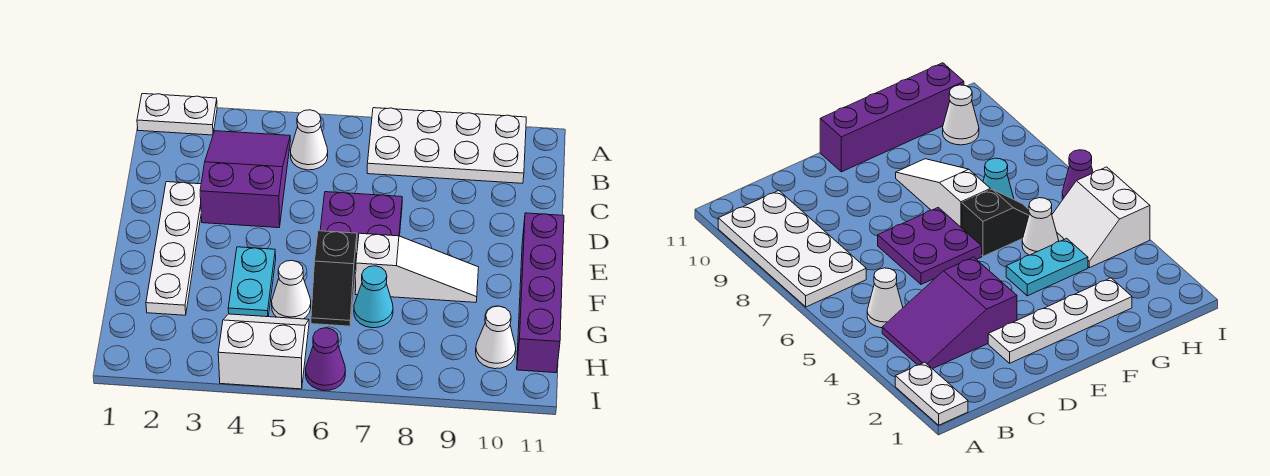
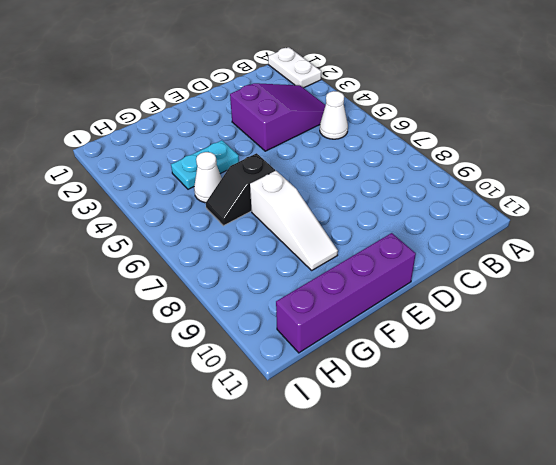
none -> white plate A7:B10 level 1
none -> white plate D2:G2 level 1
none -> purple plate D6:E7 level 1

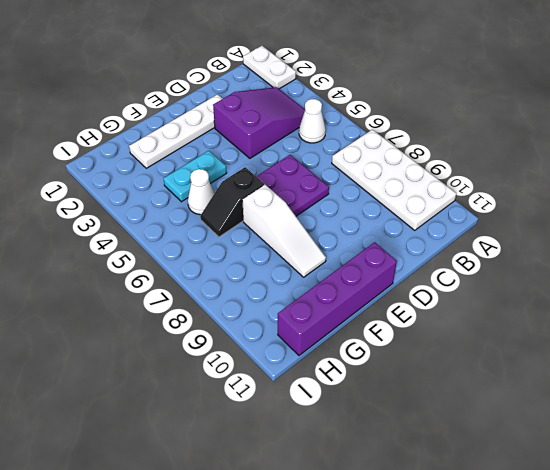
none -> cyan cone G7 level 1
none -> white slope H4:I5 level 1 top I
none -> white cone H10 level 1

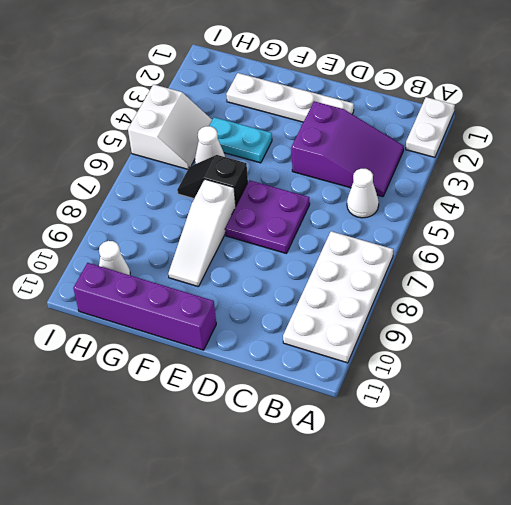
none -> cyan cone G7 level 1
none -> purple cone I6 level 1

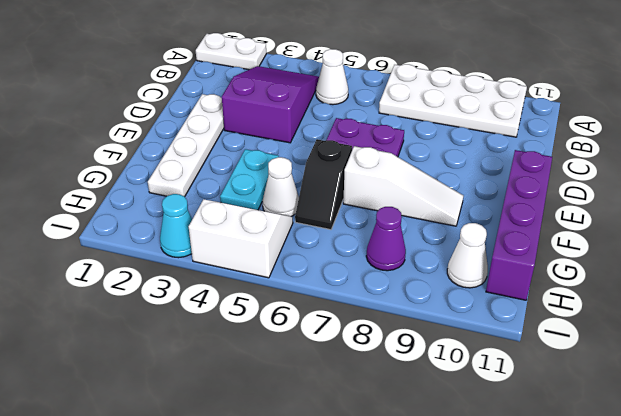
purple cone H8 level 1 -> purple cone I6 level 1
cyan cone I3 level 1 -> cyan cone G7 level 1

